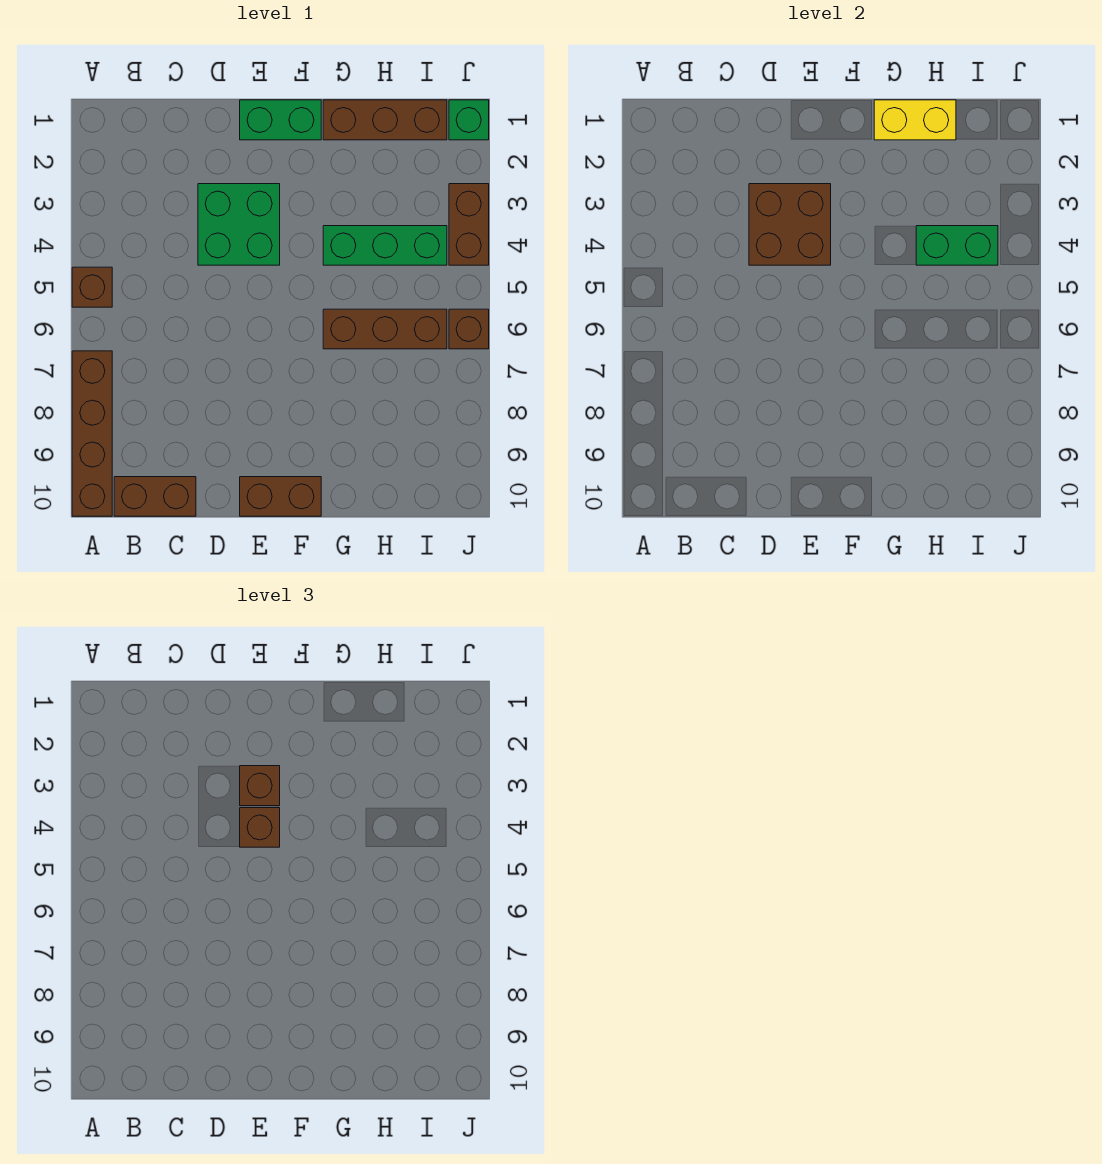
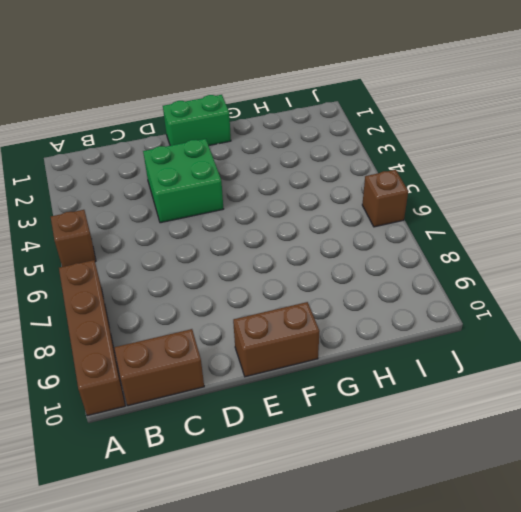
none -> brown brick G1:I1 level 1
none -> green brick G4:I4 level 1
none -> brown brick G6:I6 level 1

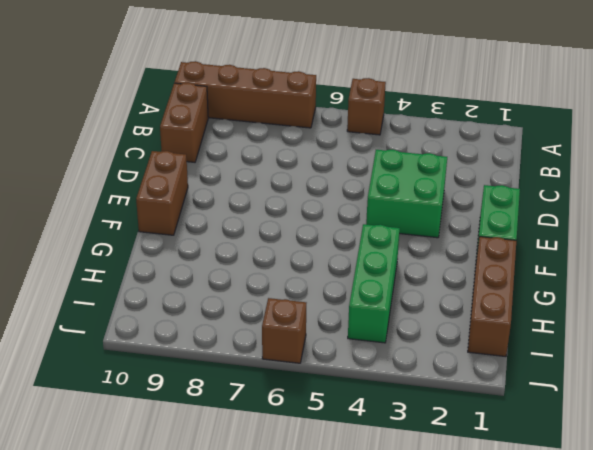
none -> brown brick G6:I6 level 1
none -> green brick J1 level 1
none -> brown brick J3:J4 level 1

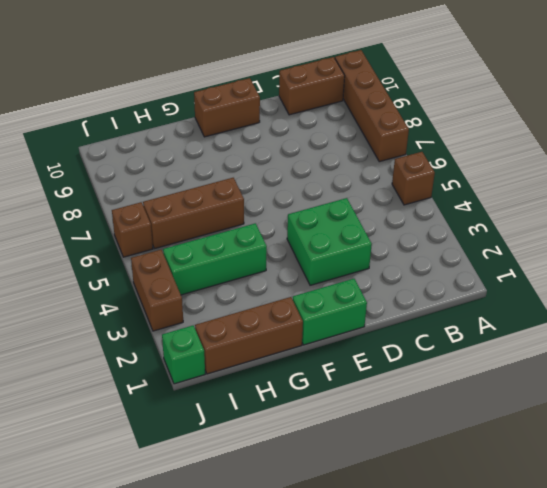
none -> brown brick D3:E4 level 2
none -> yellow brick G1:H1 level 2
none -> green brick H4:I4 level 2

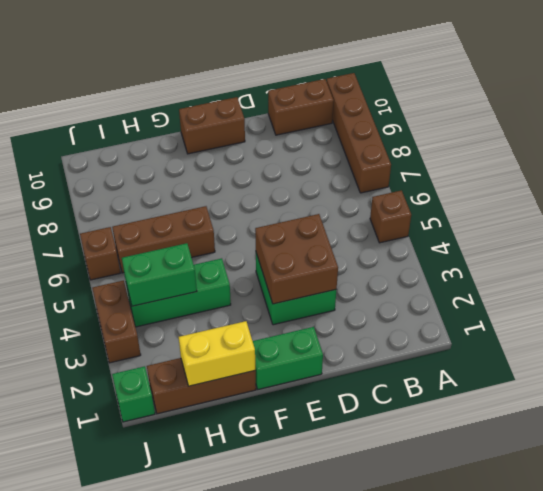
none -> brown brick E3 level 3
none -> brown brick E4 level 3

